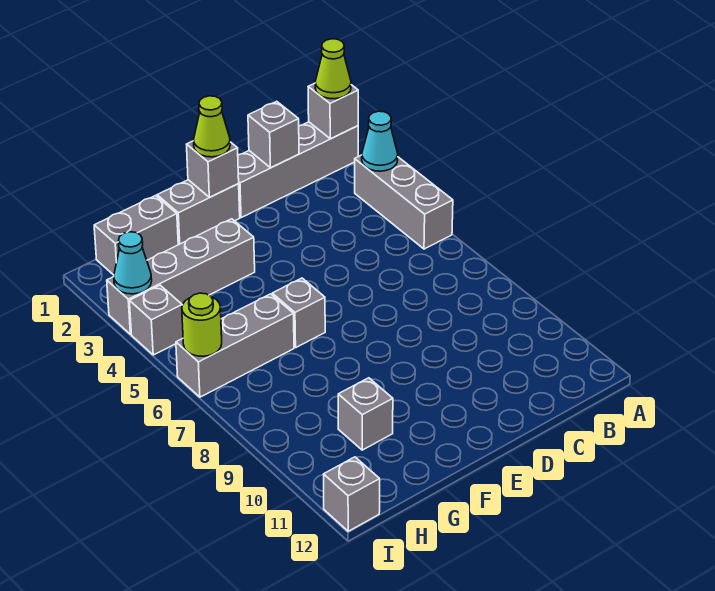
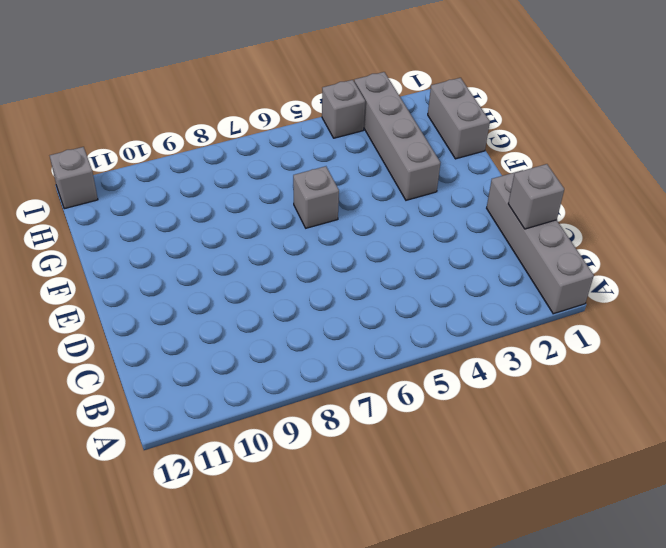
none -> grey brick A3:A5 level 1
none -> grey brick E1:F1 level 1
none -> grey brick G6:I6 level 1

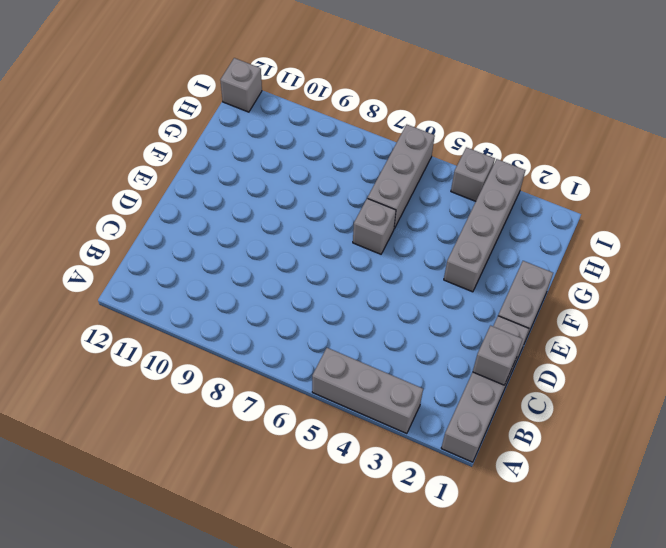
none -> grey brick G1:H1 level 1
none -> grey brick G10 level 1
none -> grey brick A1 level 2

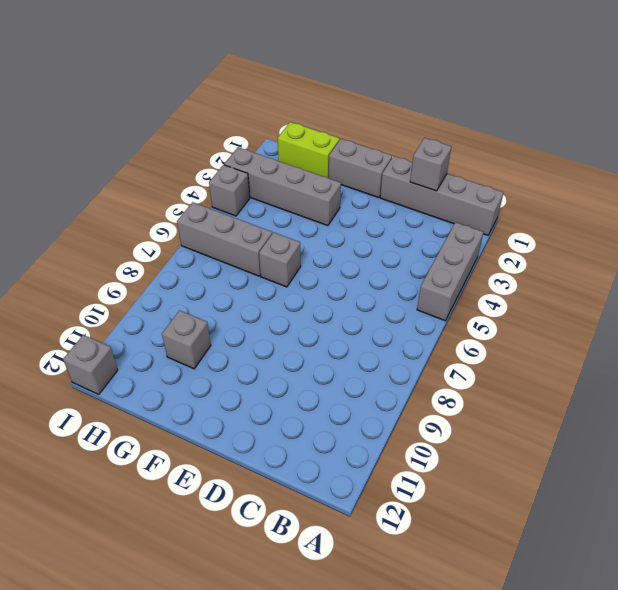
lime brick G1:H1 level 1 -> grey brick G1:H1 level 1
none -> grey brick A1 level 2
none -> cyan cone A3 level 2
none -> grey brick E1 level 2

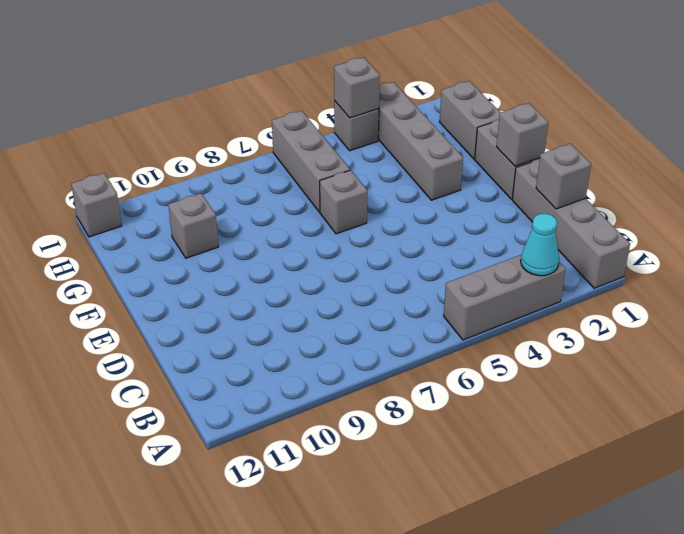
grey brick I4 level 2 -> grey brick A1 level 2
none -> cyan cone I3 level 2
none -> lime round brick I6 level 2
none -> lime cone A1 level 3

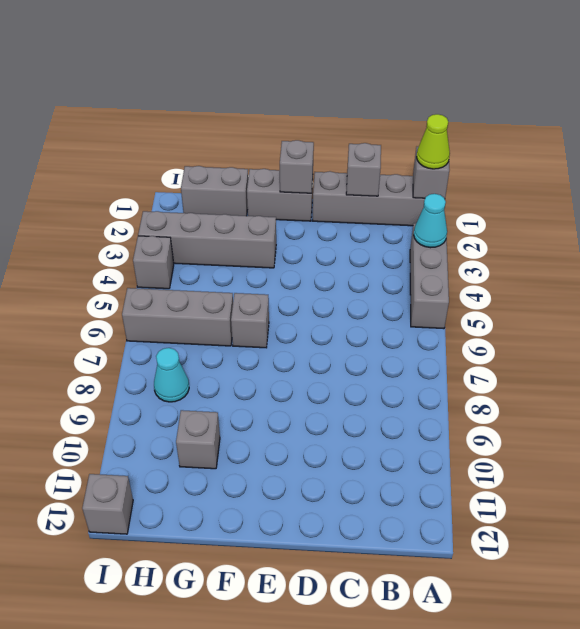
cyan cone H8 level 1 -> cyan cone I3 level 2
none -> lime round brick I6 level 2
none -> lime cone E1 level 3

